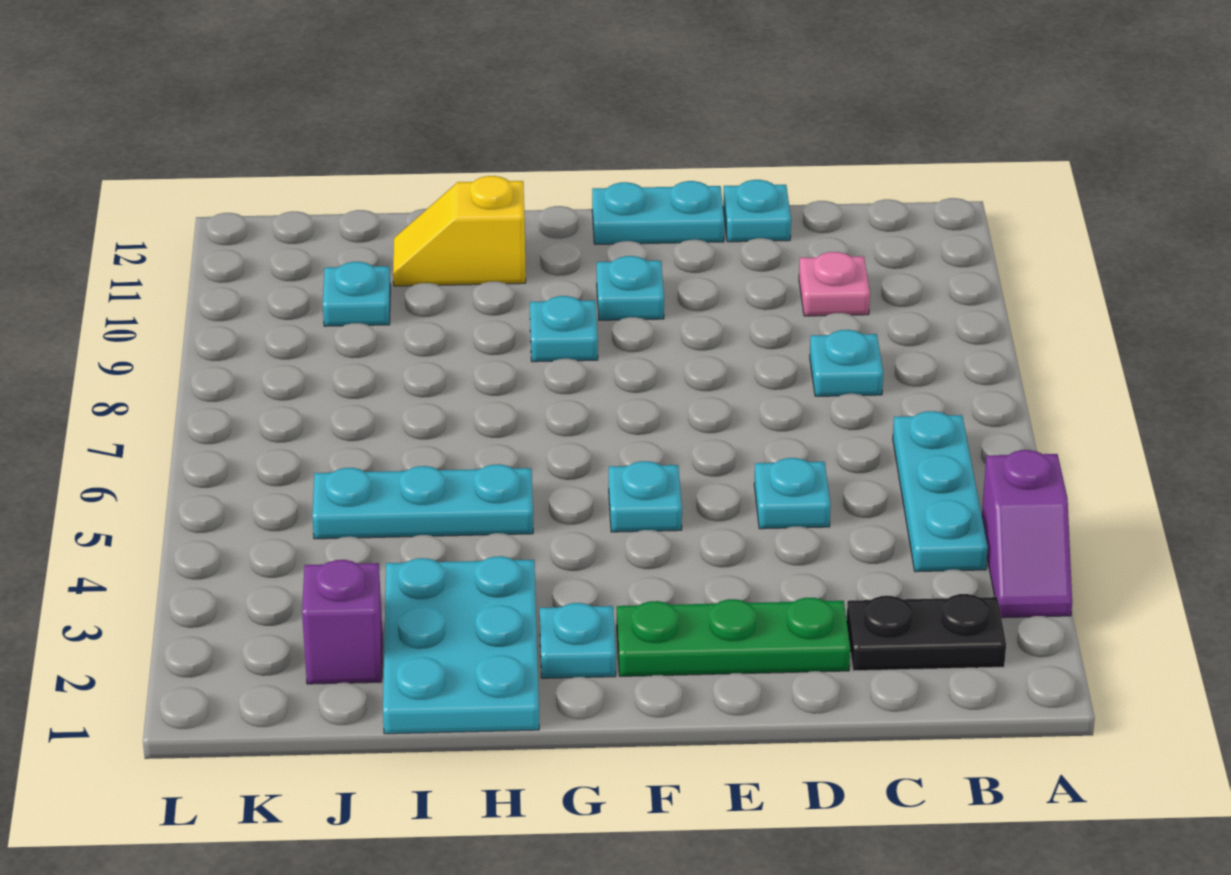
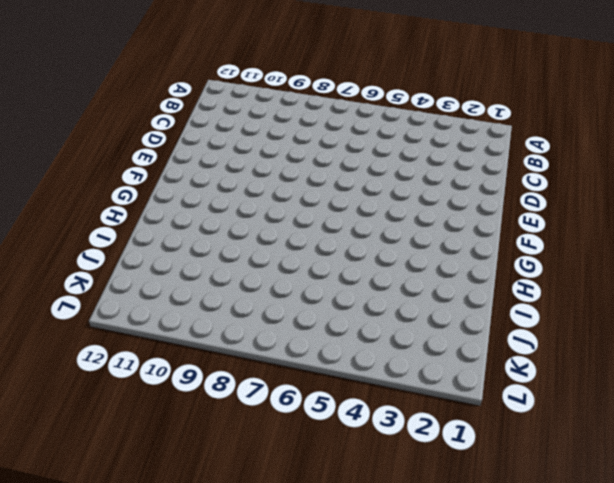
none -> purple slope A3:A4 level 1 top 4
none -> black plate B2:C2 level 1
none -> cyan plate B4:B6 level 1

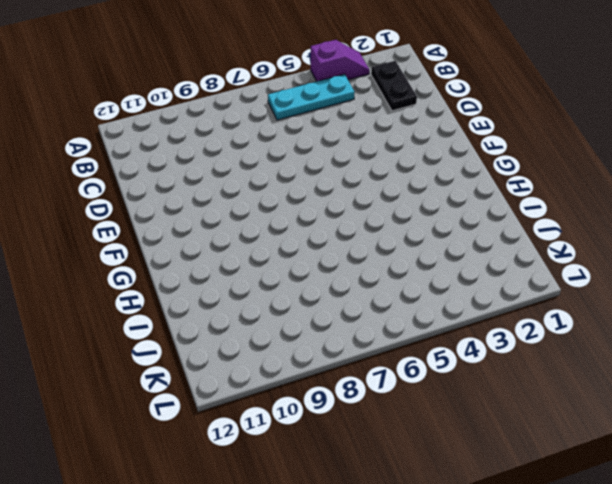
none -> cyan plate C8 level 1
none -> pink plate C10 level 1
none -> green plate D2:F2 level 1

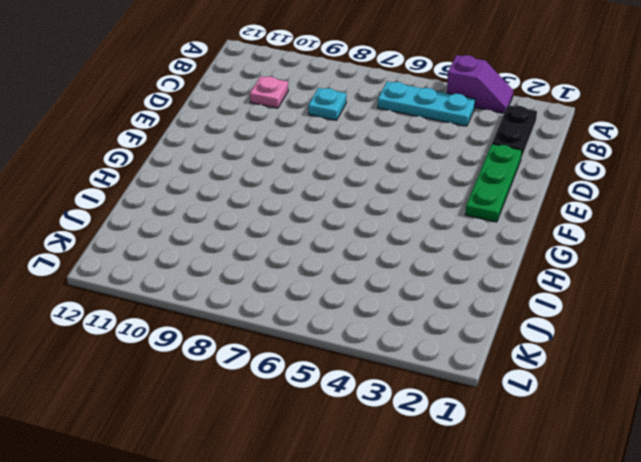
none -> cyan plate D5 level 1
none -> cyan plate D12 level 1
none -> cyan plate E12:F12 level 1

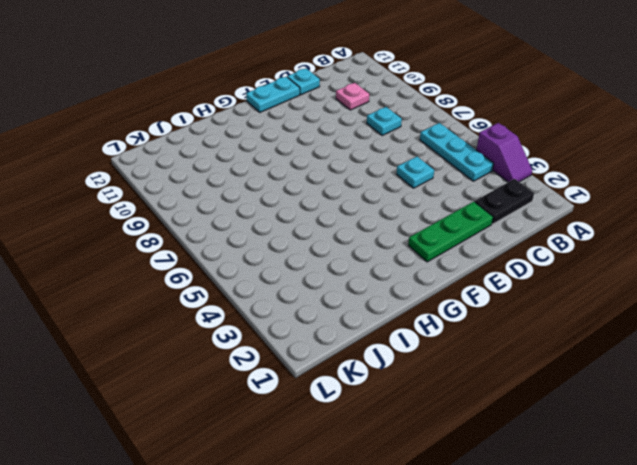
none -> cyan plate F5 level 1
none -> cyan plate F10 level 1
none -> cyan plate G2 level 1

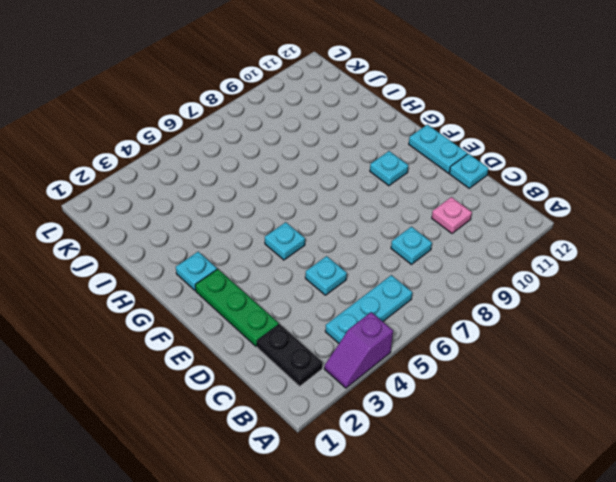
none -> cyan plate G9 level 1
none -> cyan plate H1:I3 level 1
none -> cyan plate H5:J5 level 1

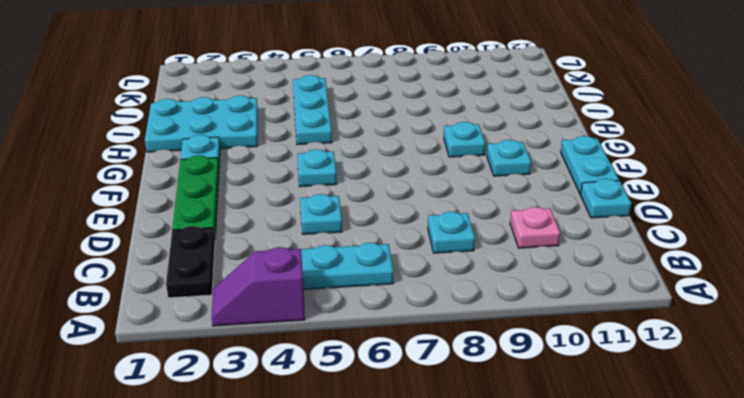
none -> yellow slope H11:I11 level 1 top H
none -> purple brick J2 level 1
none -> cyan plate J10 level 1

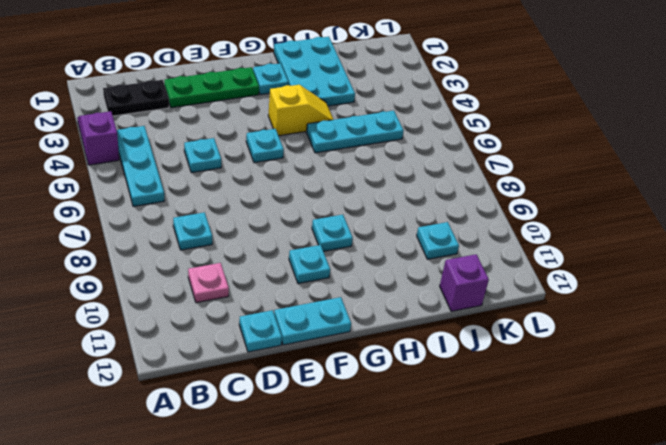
yellow slope G4:H4 level 1 top G -> yellow slope H11:I11 level 1 top H
purple brick J12 level 1 -> purple brick J2 level 1

